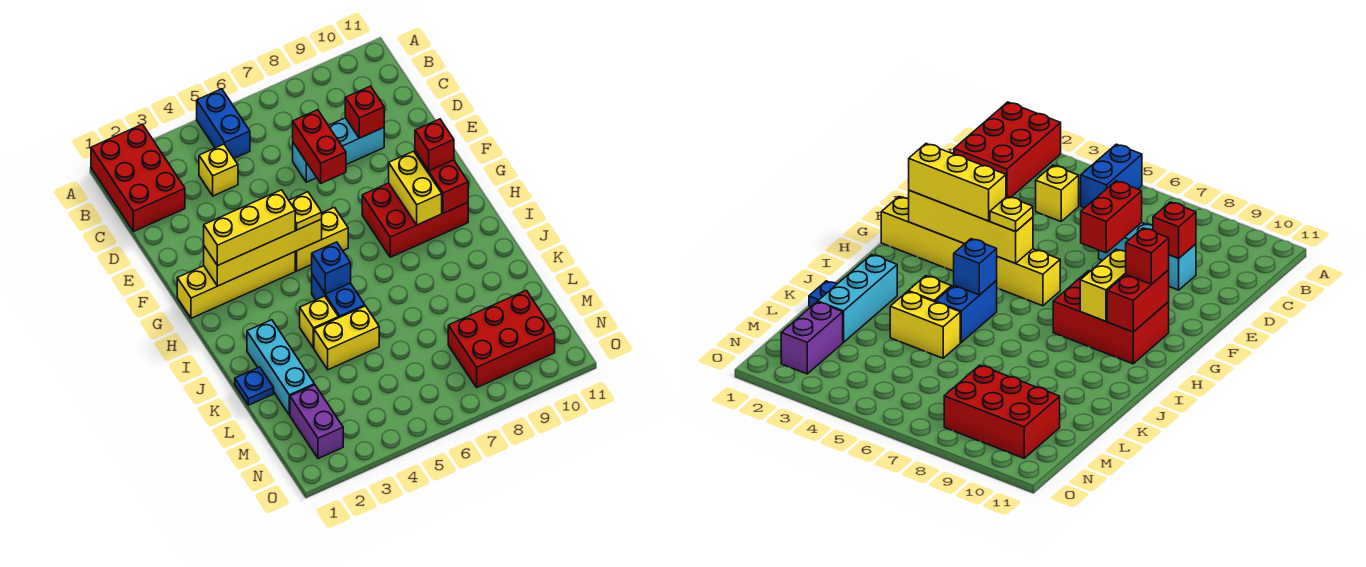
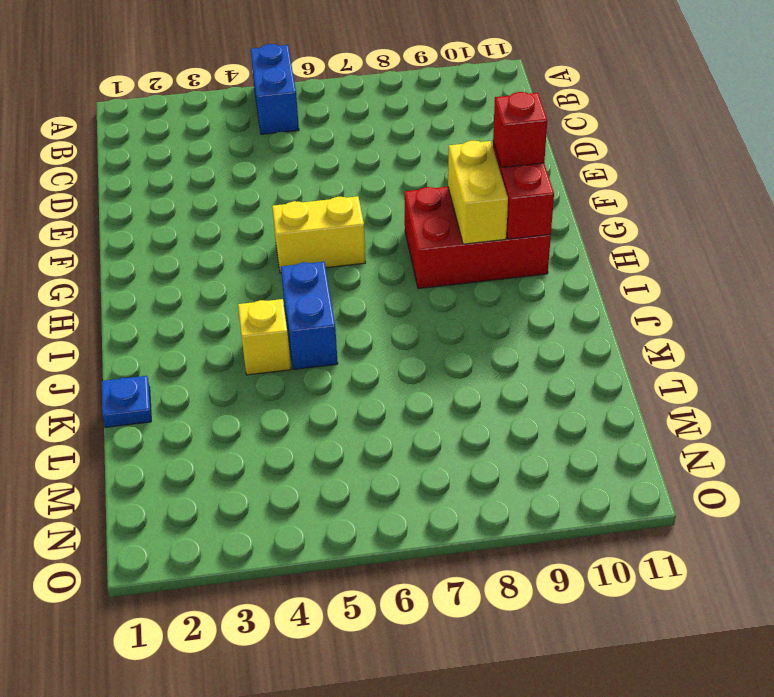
none -> red brick A1:C2 level 1
none -> yellow brick C4 level 1
none -> cyan brick D7:D9 level 1

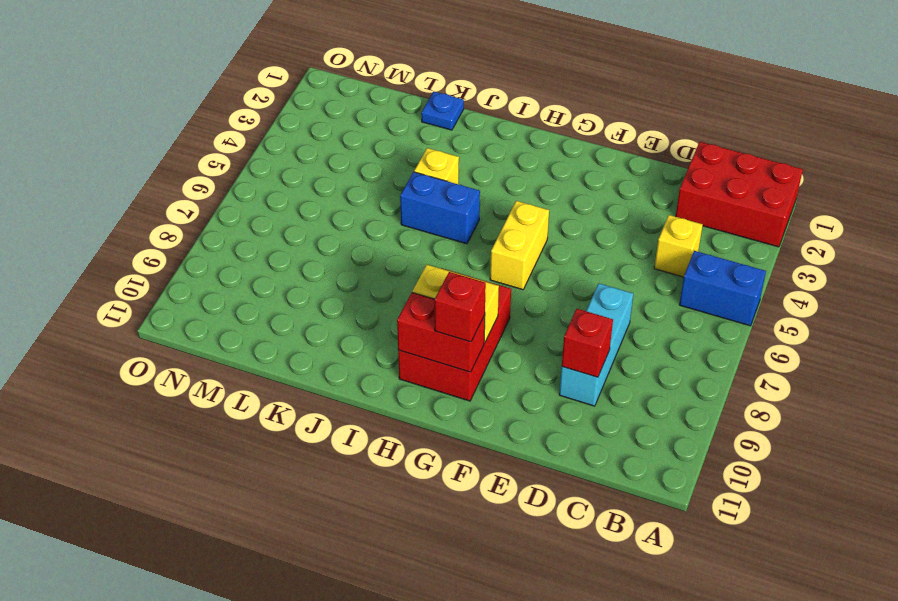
none -> yellow brick G1:G4 level 1
none -> cyan brick J2:L2 level 1
none -> yellow brick K4:K5 level 1

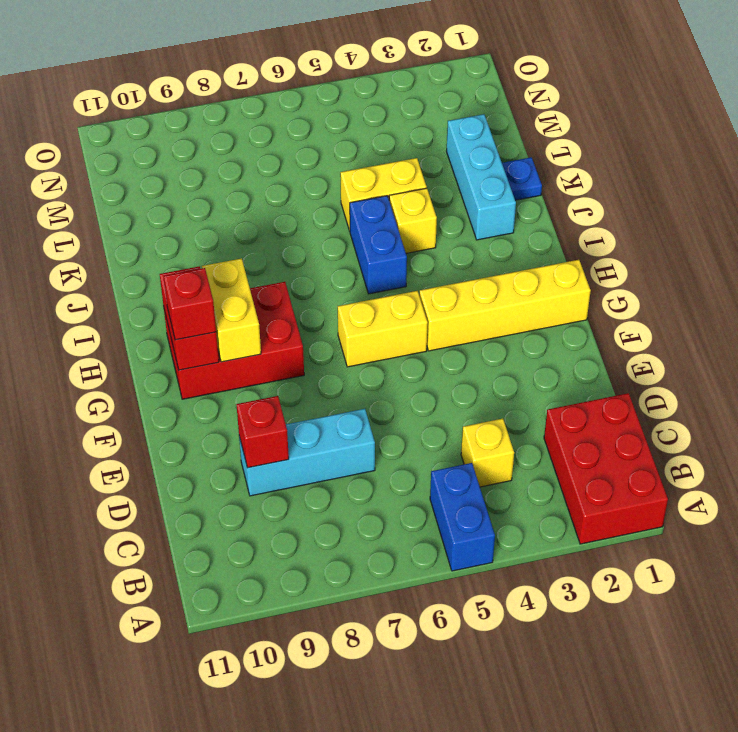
none -> purple brick M2:N2 level 1
none -> red brick M8:N10 level 1
none -> red brick D7:E7 level 2

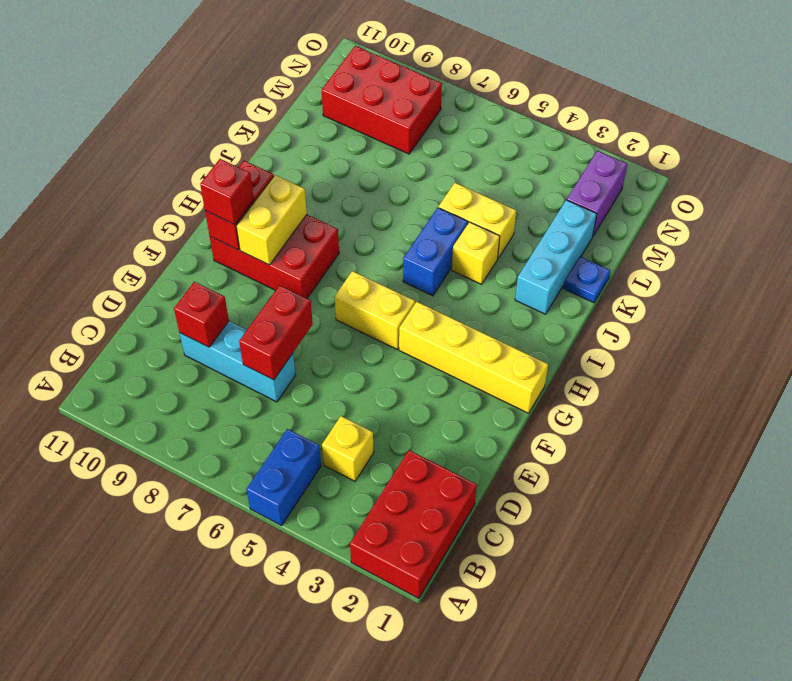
none -> yellow brick G2:G5 level 2
none -> blue brick I5 level 2
none -> yellow brick G2:G4 level 3

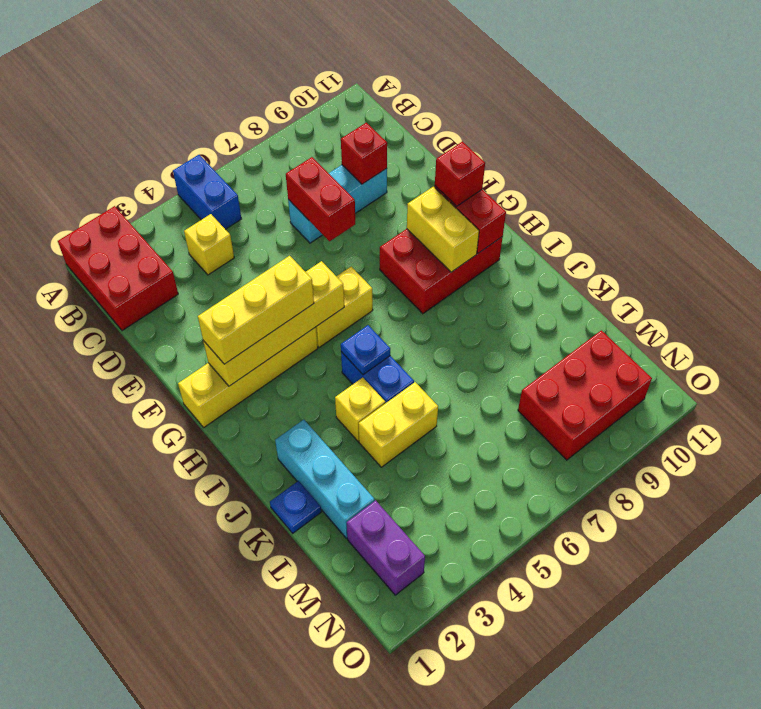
blue plate I5 level 2 -> blue brick I5 level 2
none -> yellow plate G5 level 3

